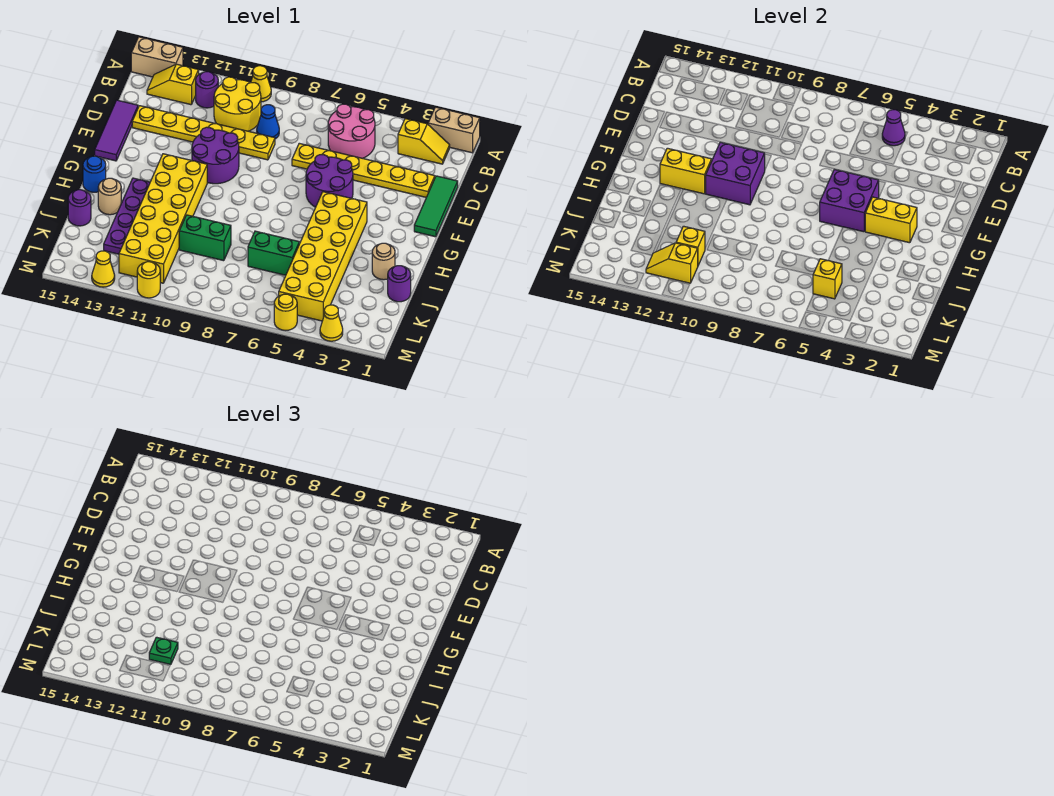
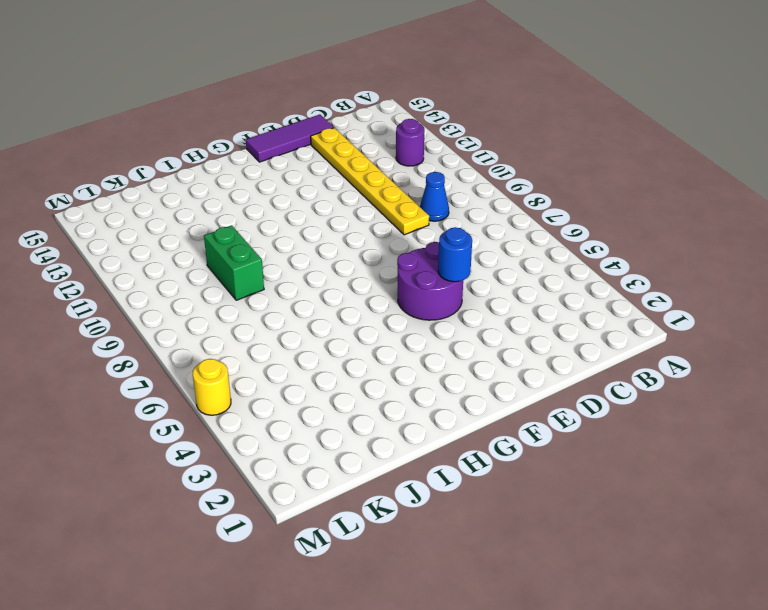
blue round brick E5 level 2 -> blue round brick H15 level 1
none -> tan brick A1:A2 level 1
none -> yellow cone A10 level 1
none -> tan brick A14:A15 level 1
none -> yellow slope B2:B3 level 1 top 3

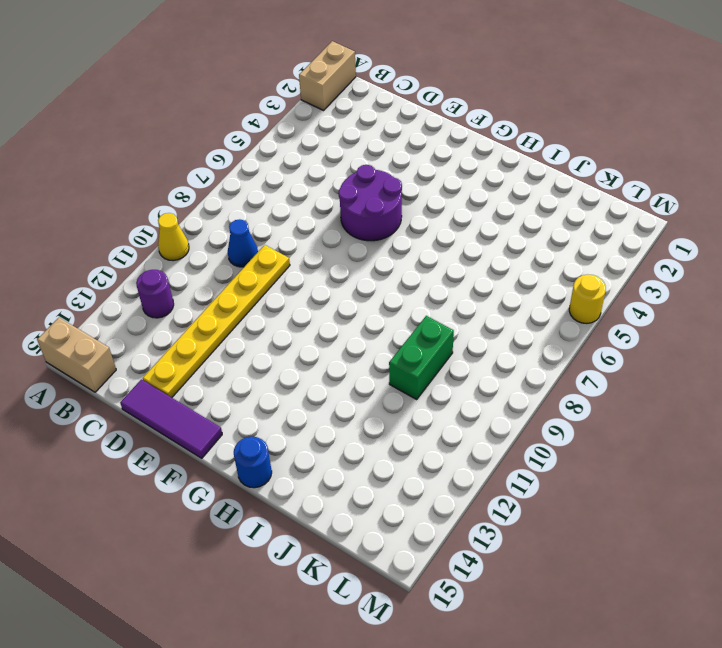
tan brick A15:B15 level 1 -> tan brick A14:A15 level 1
none -> yellow slope B2:B3 level 1 top 3
none -> pink round brick B5:C6 level 1
none -> yellow round brick B10:C11 level 1
none -> yellow slope B13:B14 level 1 top 13

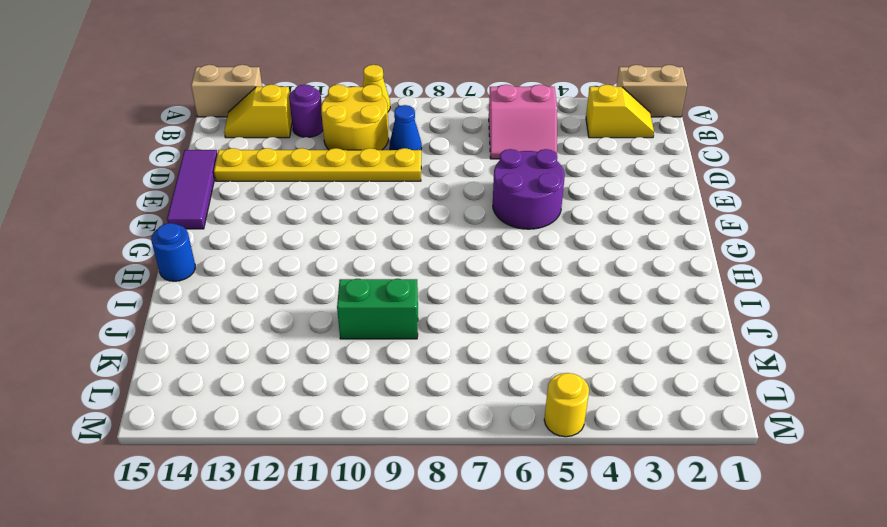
pink slope B5:C6 level 1 top B -> pink round brick B5:C6 level 1
none -> green tile D1:F1 level 1
none -> yellow plate D2:D7 level 1
none -> purple round brick E10:F11 level 1
none -> yellow brick G4:L5 level 1

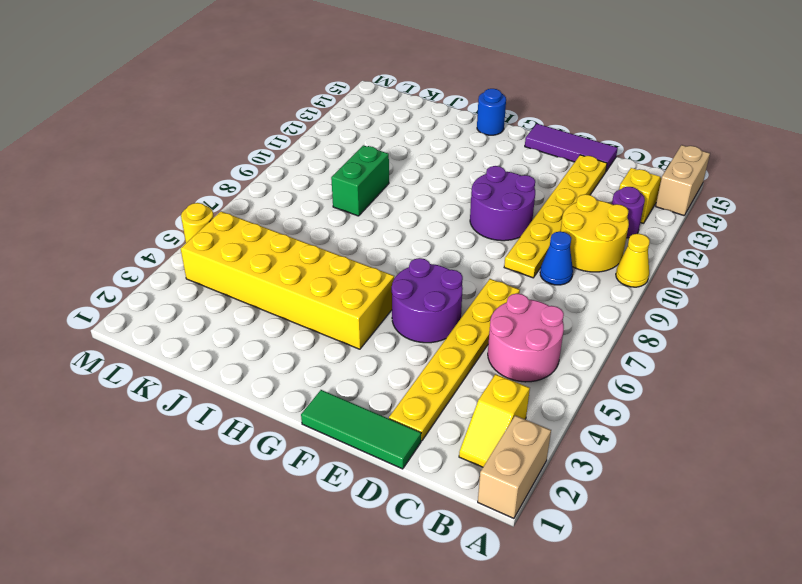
none -> yellow brick G11:L12 level 1
none -> purple plate H13:K13 level 1
none -> tan round brick I2 level 1
none -> tan round brick I14 level 1

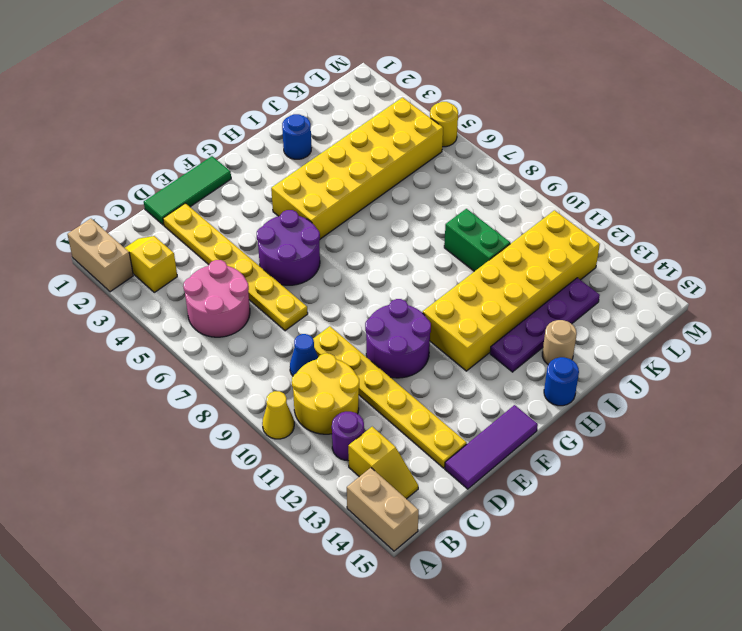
blue round brick I2 level 1 -> tan round brick I2 level 1
none -> purple round brick J1 level 1
none -> green brick J6:J7 level 1
none -> purple round brick J15 level 1
none -> yellow cone M3 level 1

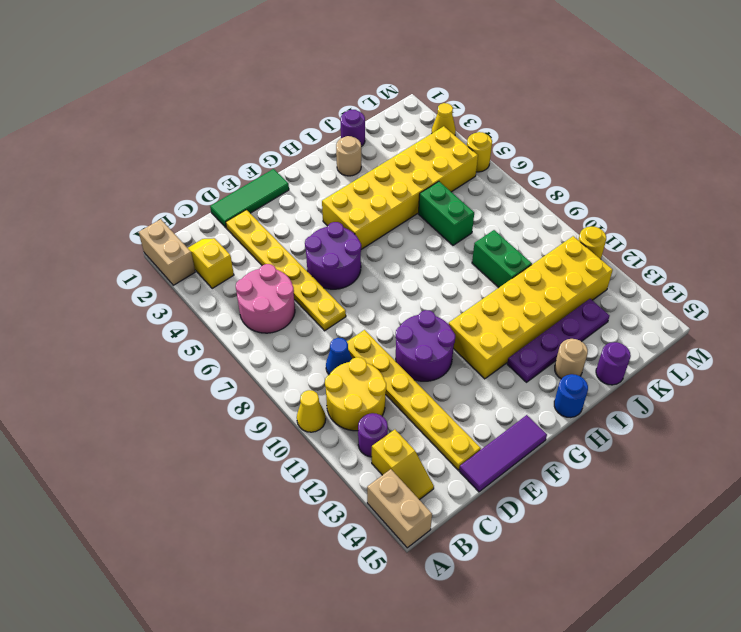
none -> yellow cone M13 level 1
none -> purple cone B5 level 2
none -> purple brick F5:G6 level 2
none -> purple brick F10:G11 level 2

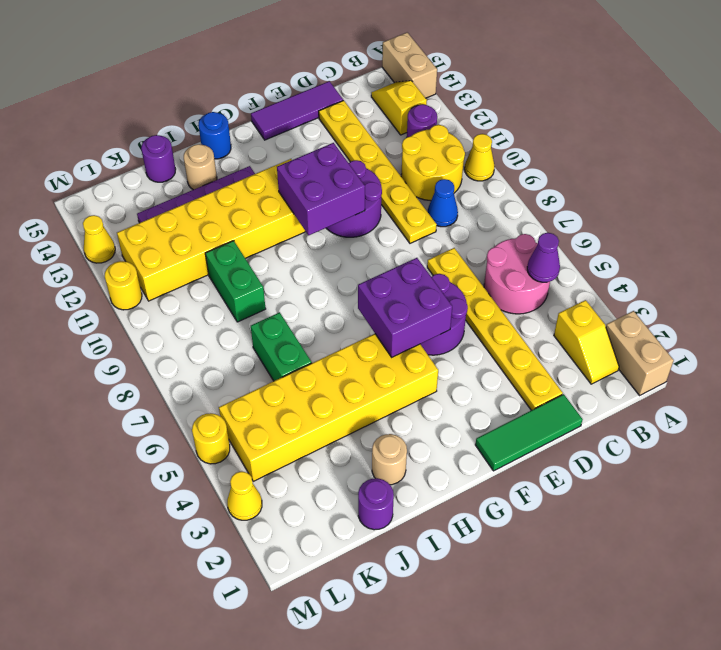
none -> yellow brick G3:G4 level 2
none -> yellow brick G12:G13 level 2
none -> yellow brick K5 level 2
none -> yellow brick K11 level 2

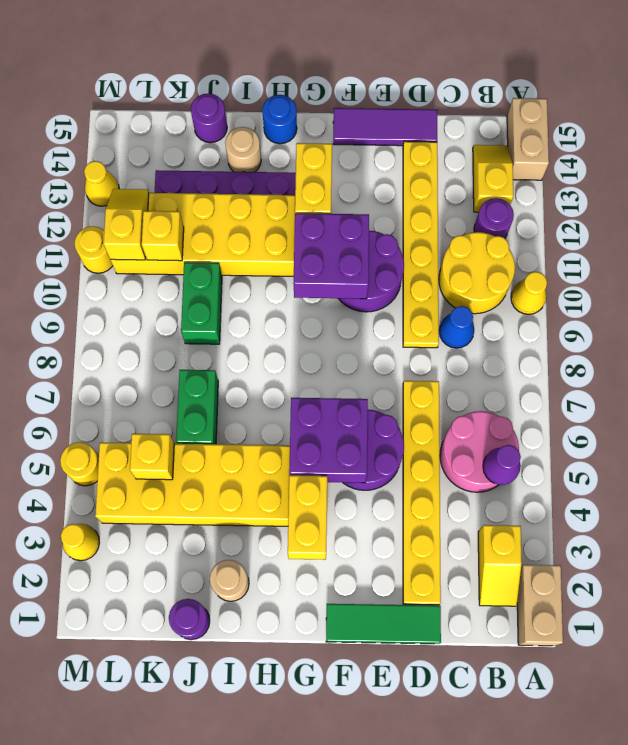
none -> green plate K11 level 3

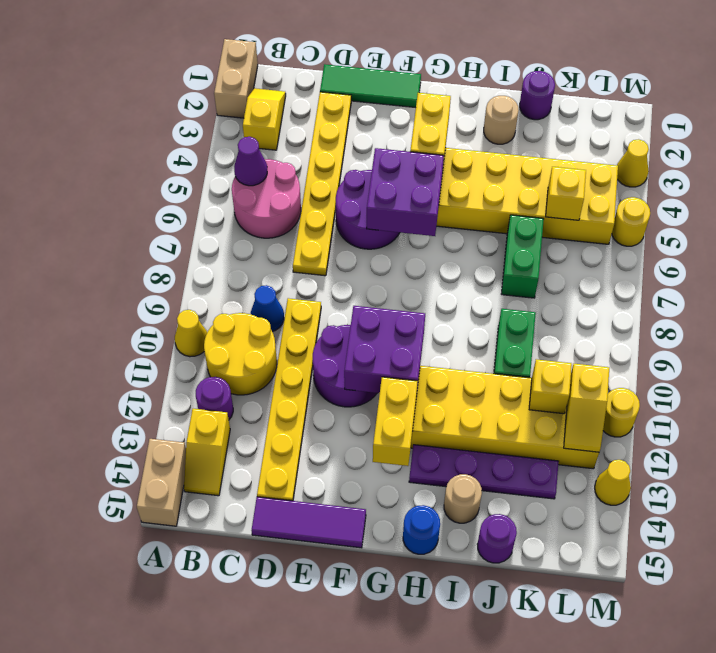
none -> green plate K11 level 3

